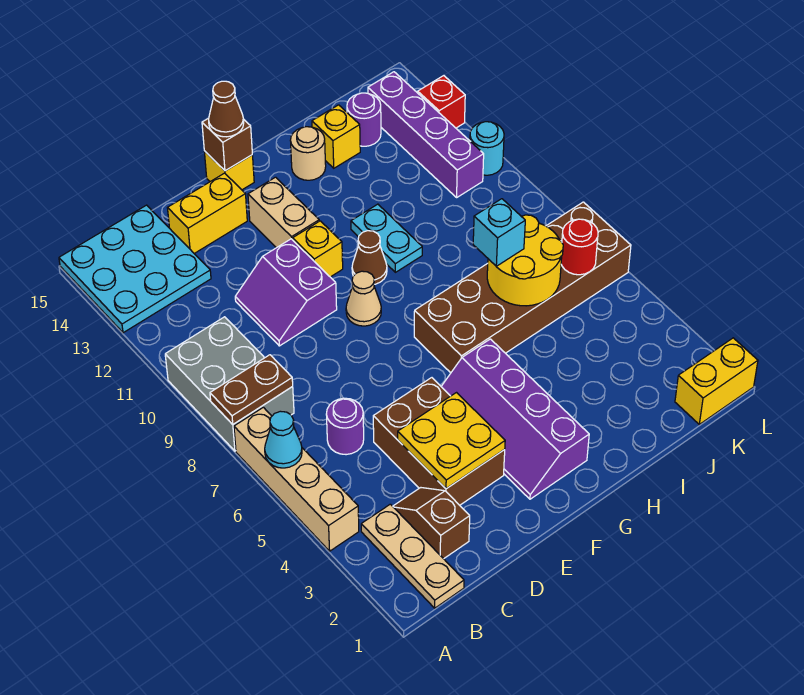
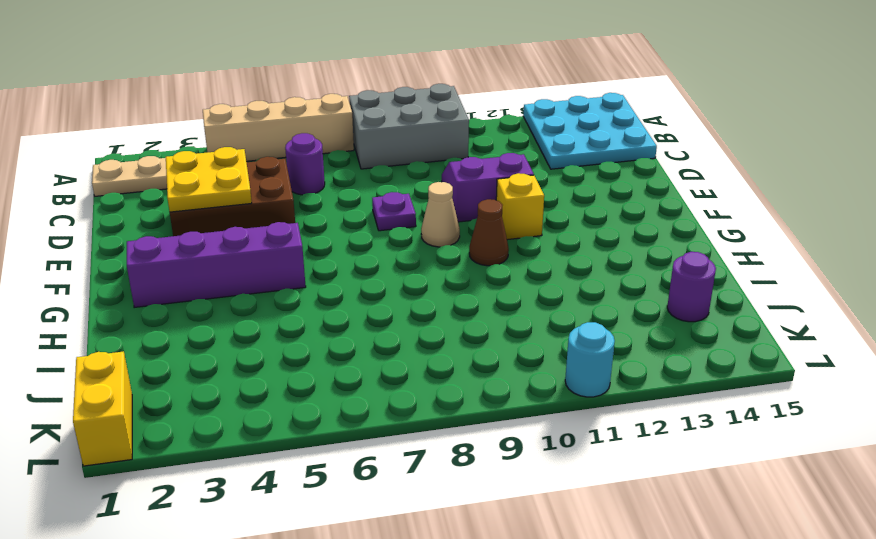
purple plate E8 level 1 -> none
none -> brown slope C2:C3 level 1 top 2
none -> yellow brick D14:E14 level 1
none -> tan brick F12:F13 level 1
none -> yellow brick F15 level 1

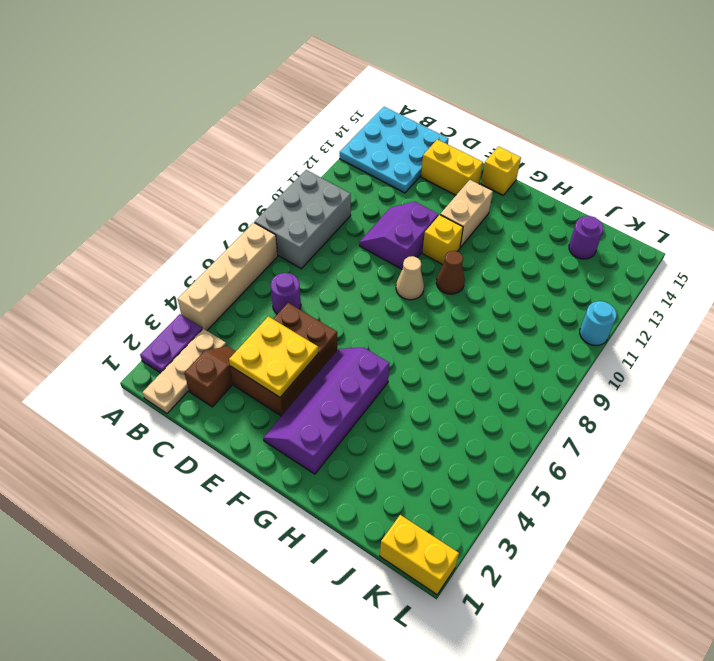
purple plate A2:A3 level 1 -> none
none -> brown brick G6:L7 level 1
none -> cyan plate H10:H11 level 1
none -> tan round brick H14 level 1
none -> yellow brick I14 level 1

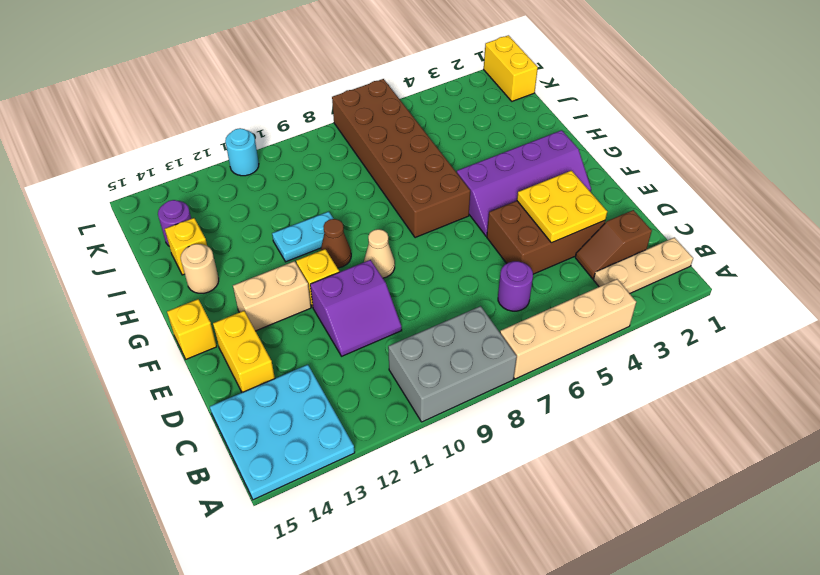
none -> purple brick K11:K14 level 1
none -> red brick L13 level 1
none -> cyan cone A6 level 2
none -> brown plate A8:B8 level 2

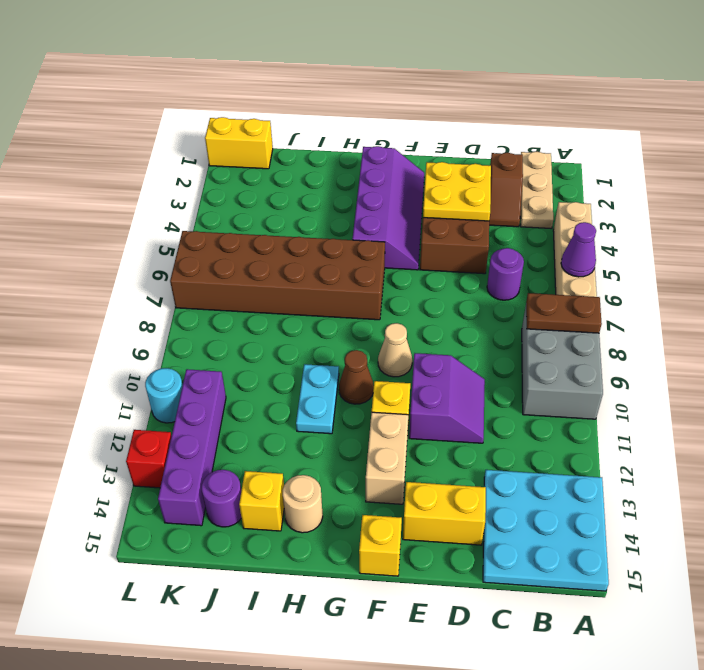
purple cone A6 level 2 -> cyan cone A6 level 2
none -> brown brick F15 level 2
none -> yellow round brick I6:J7 level 2
none -> red round brick K6 level 2
none -> brown cone F15 level 3

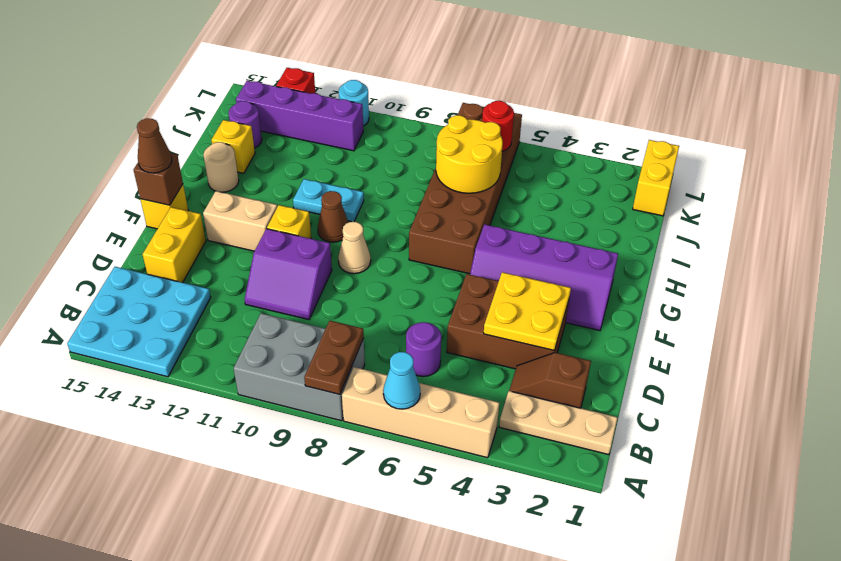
none -> cyan brick I7 level 3

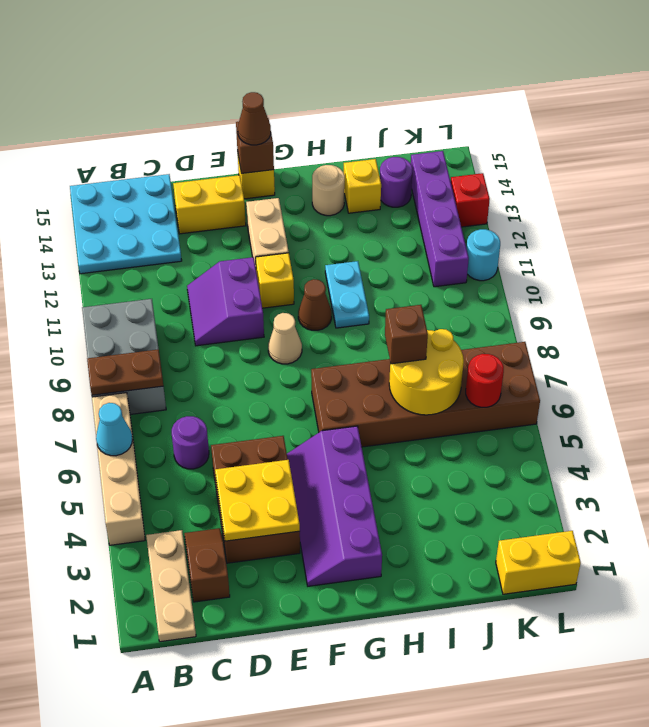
brown brick I7 level 3 -> cyan brick I7 level 3

